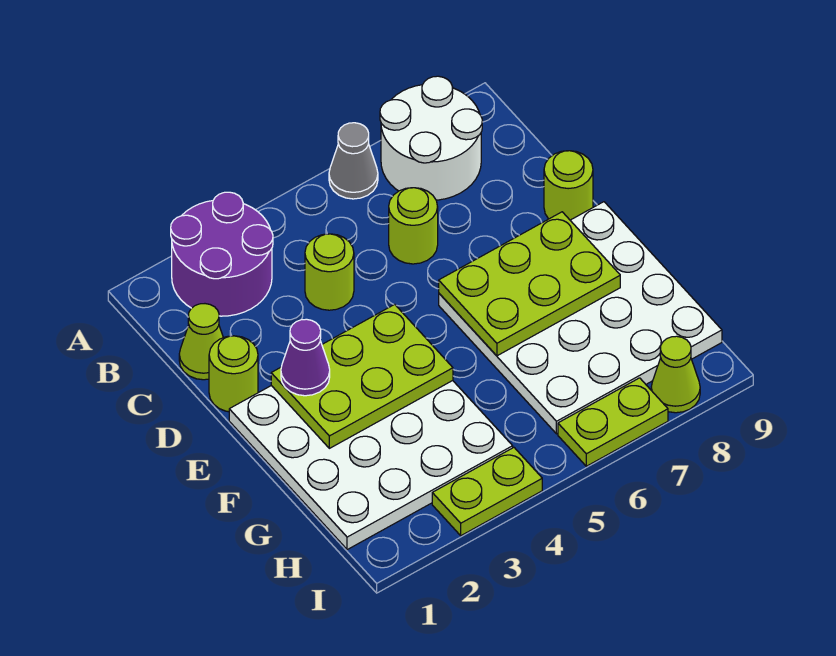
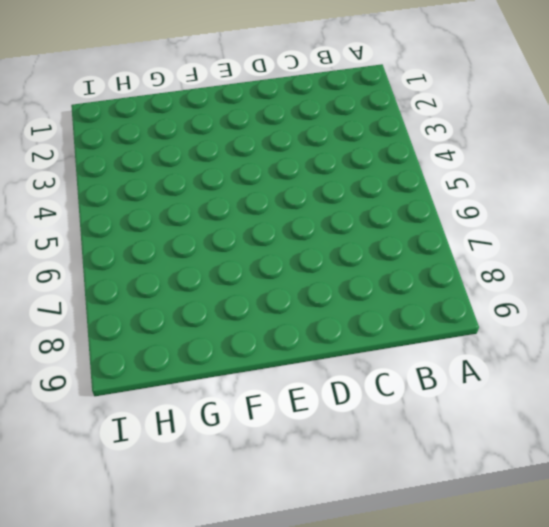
none -> purple round brick A2:B3 level 1
none -> grey cone A6 level 1
none -> white round brick A7:B8 level 1

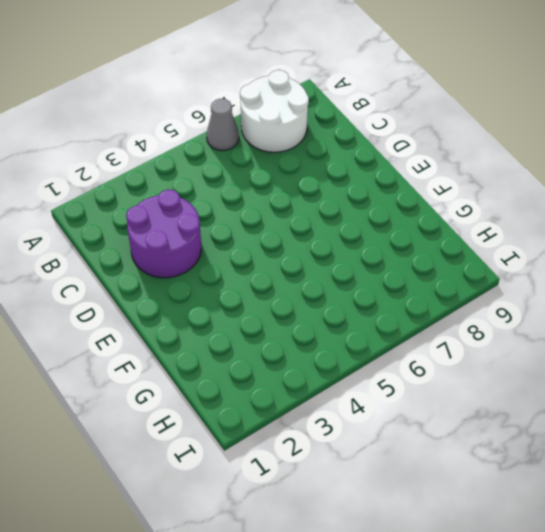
purple round brick C2:D3 level 1 -> purple round brick A2:B3 level 1
none -> lime cone C1 level 1
none -> lime round brick C4 level 1
none -> lime round brick C6 level 1

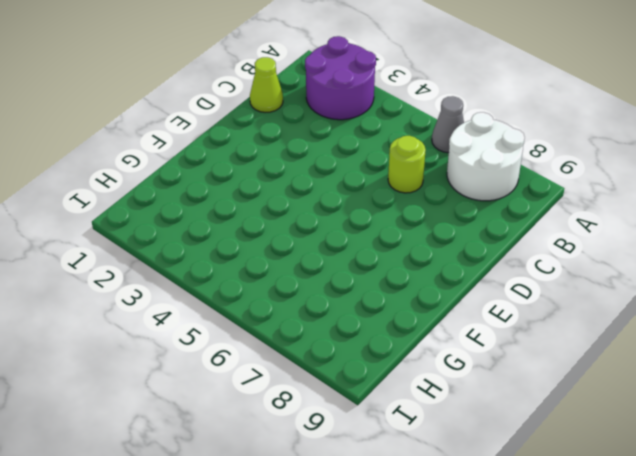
none -> lime round brick C4 level 1
none -> lime round brick D1 level 1
none -> lime round brick D9 level 1

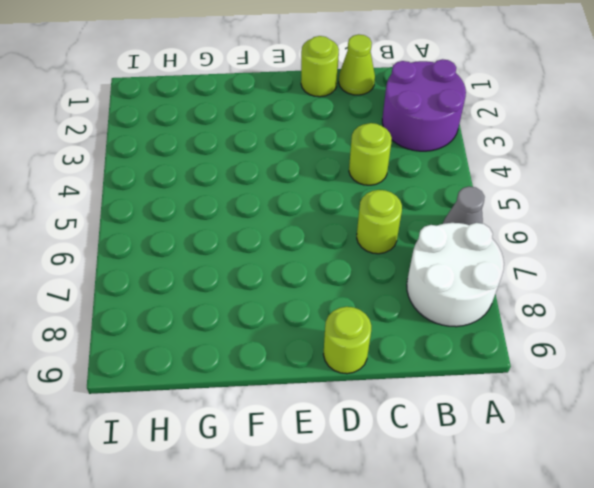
none -> white plate E1:H4 level 1
none -> white plate E6:H9 level 1
none -> lime plate I3:I4 level 1

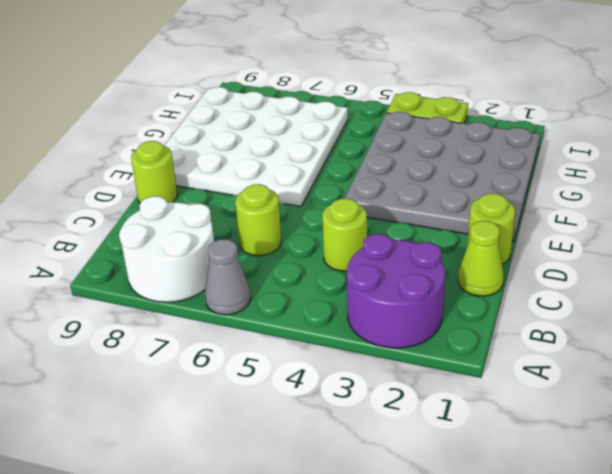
grey plate E1:H4 level 1 -> white plate E1:H4 level 1
none -> lime plate I6:I7 level 1
none -> lime cone I8 level 1
none -> lime plate E2:F4 level 2

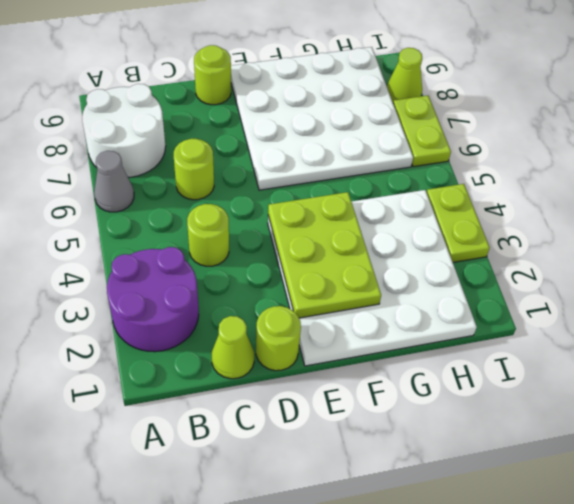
none -> lime plate E6:F8 level 2
none -> purple cone E2 level 3

